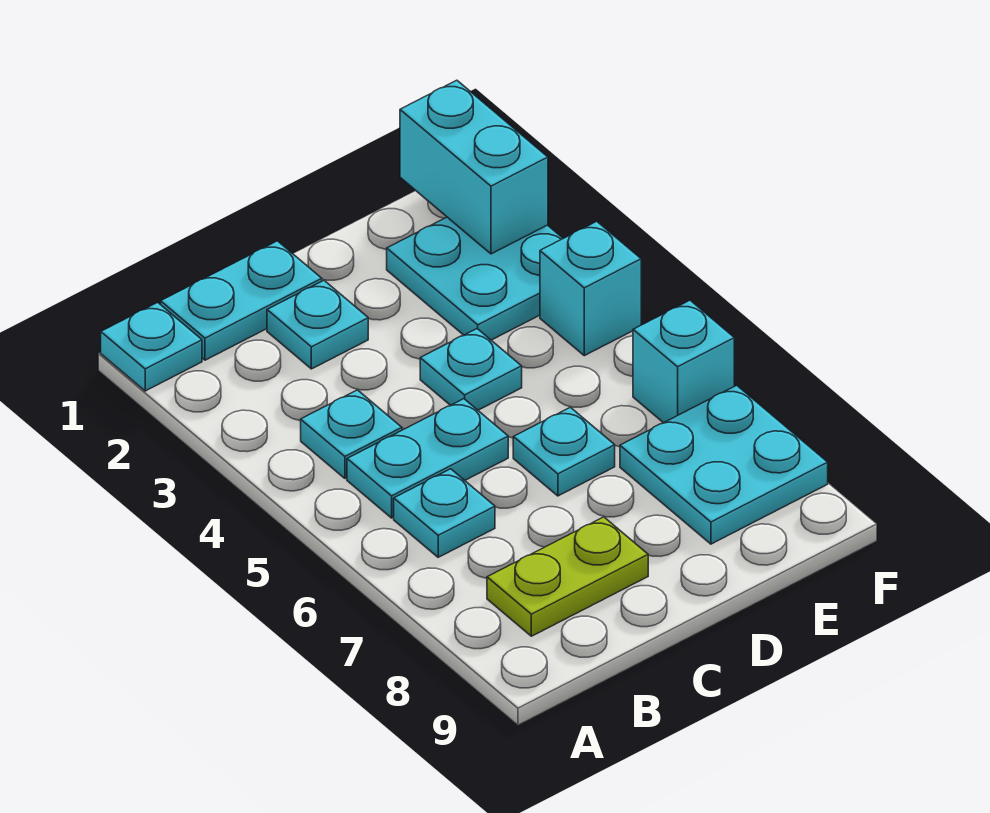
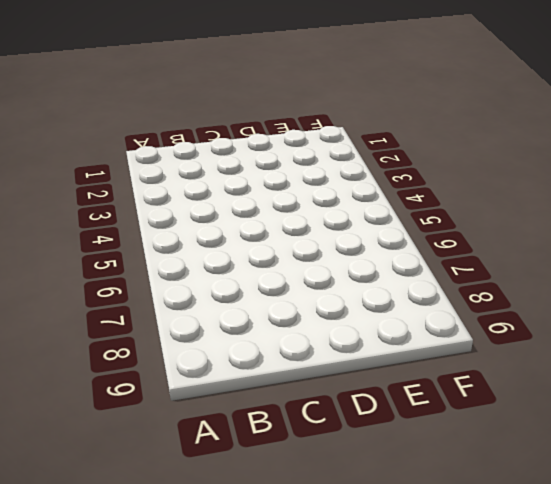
none -> cyan plate A1 level 1
none -> cyan plate B1:C1 level 1
none -> cyan plate B4 level 1

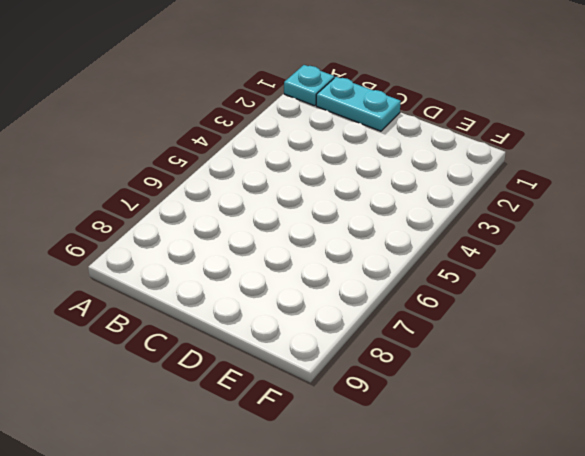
none -> cyan plate B4 level 1
none -> cyan plate B5:C5 level 1
none -> cyan plate B6 level 1

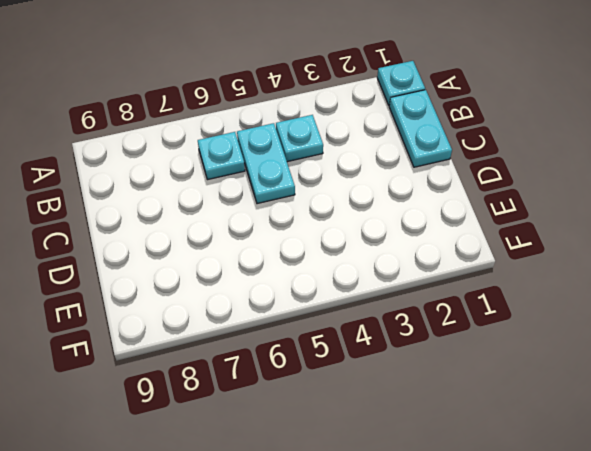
none -> lime plate B8:C8 level 1
none -> cyan plate C2 level 1
none -> cyan plate D4 level 1

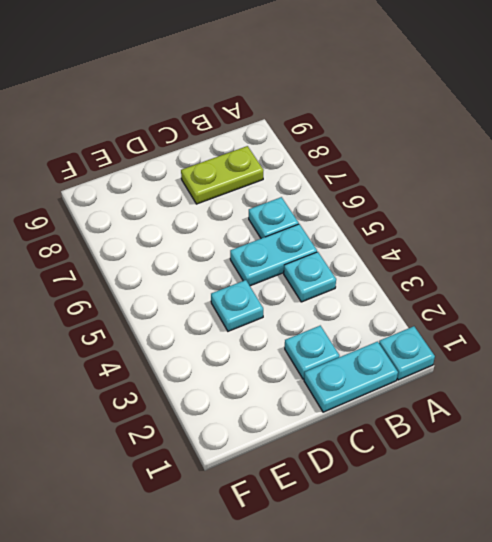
none -> cyan plate D6 level 1
none -> cyan plate E2:F3 level 1
none -> cyan plate E7:F8 level 1

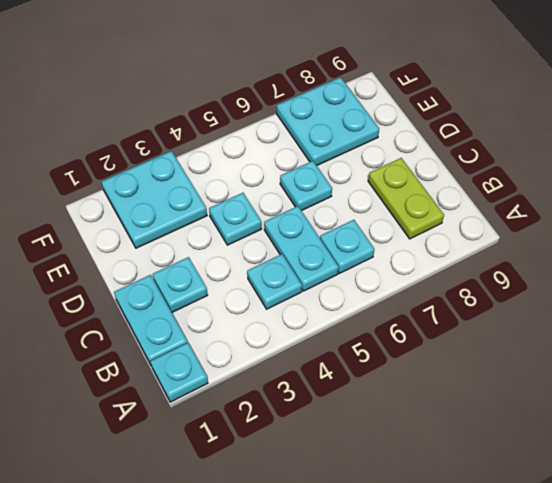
none -> cyan brick F4 level 1
none -> cyan brick F6 level 1
none -> cyan brick F1:F2 level 2

